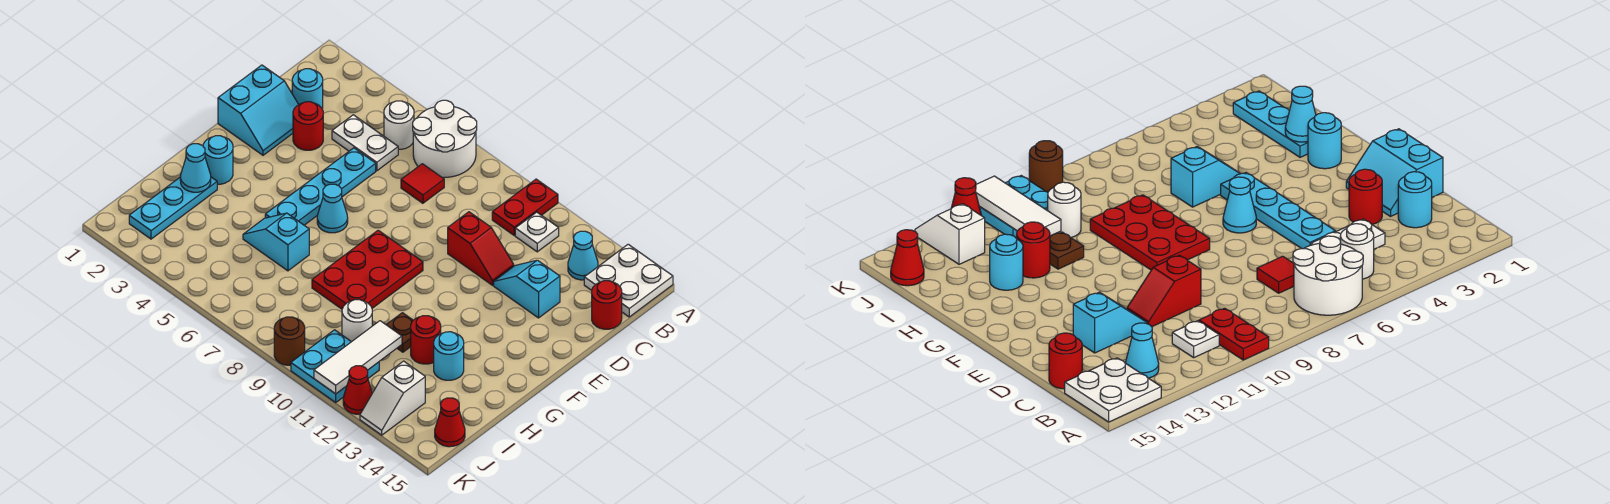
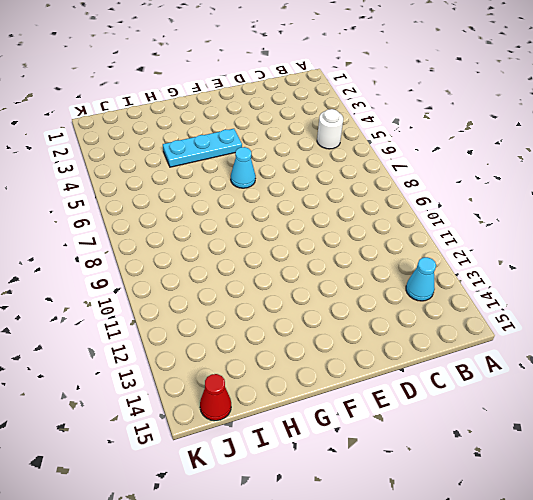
cyan plate F4:H4 level 1 -> cyan plate H2:J2 level 1
none -> white round brick A6:B7 level 1
none -> red plate A10:B10 level 1
none -> white plate A14:B15 level 1
none -> white plate B11 level 1

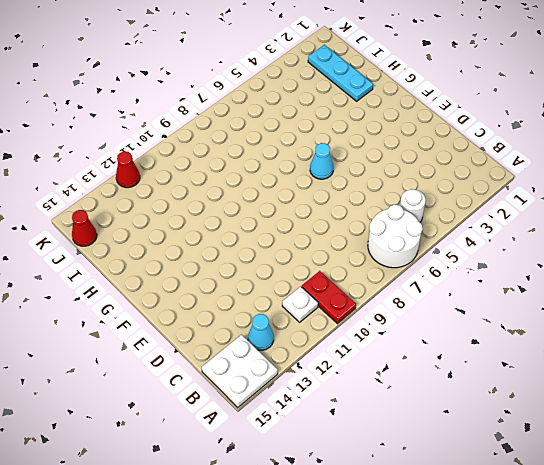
none -> cyan round brick C2 level 1
none -> white plate C4:C5 level 1
none -> red tile C7 level 1
none -> red round brick C15 level 1

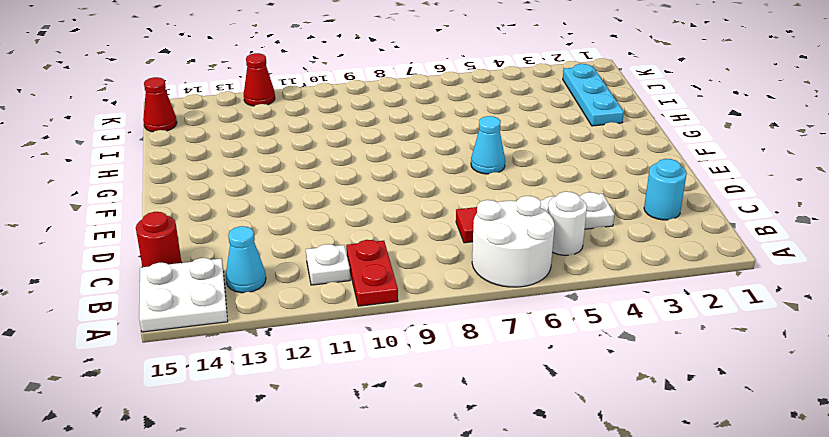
none -> cyan slope D1:E2 level 1 top 1
none -> red round brick D3 level 1
none -> cyan plate D5:G5 level 1
none -> red slope D10:D11 level 1 top 10

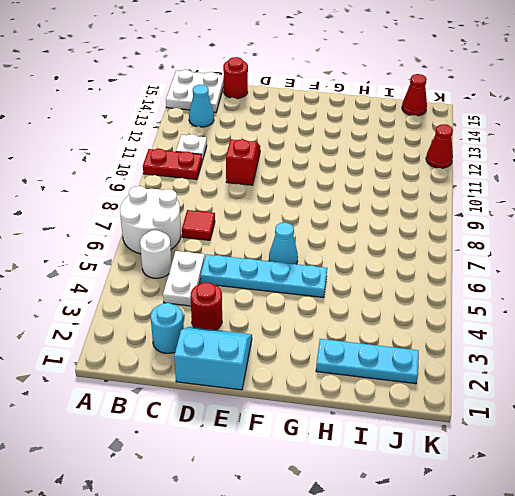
none -> cyan slope D12:D13 level 1 top 13
none -> red plate F8:H9 level 1
none -> cyan round brick G2 level 1
none -> cyan slope H5:H6 level 1 top 6

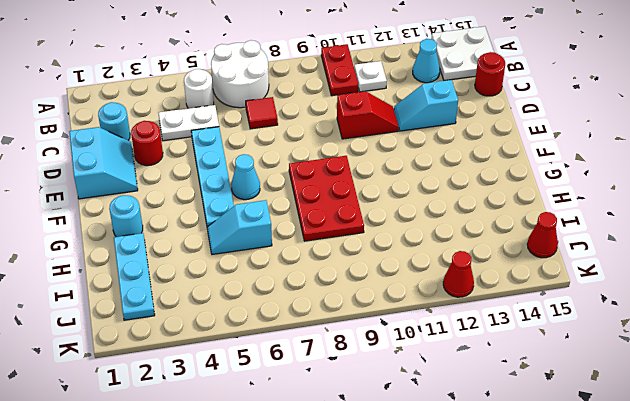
none -> brown plate H11 level 1
none -> red round brick H12 level 1
none -> cyan round brick H13 level 1
none -> white round brick I10 level 1

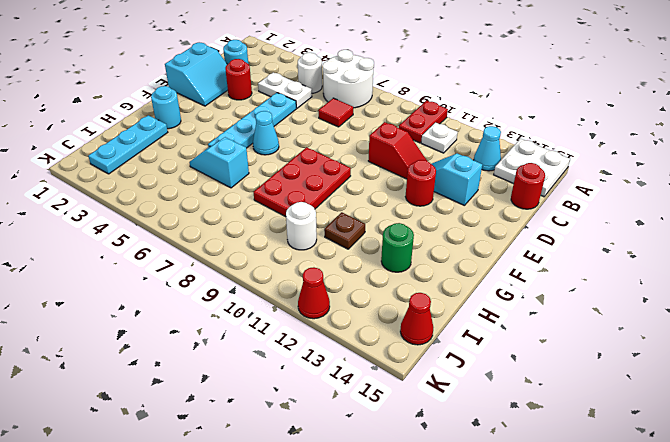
red round brick E12 level 1 -> red round brick H12 level 1
green round brick H13 level 1 -> cyan round brick H13 level 1
none -> cyan plate J10:K11 level 1
none -> white slope J13:K13 level 1 top J
none -> brown round brick K9 level 1
none -> cyan cone H2 level 2

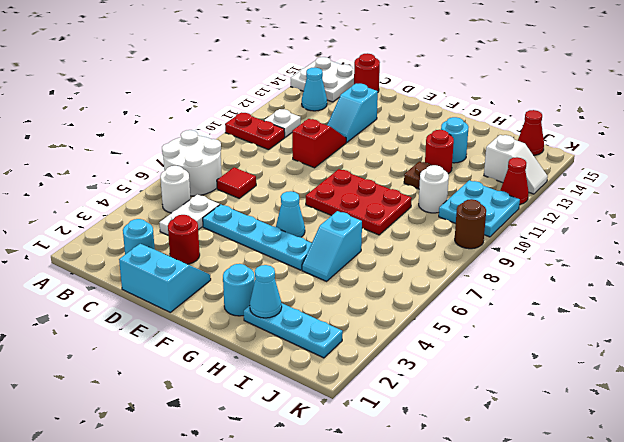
none -> white tile I11:K11 level 2

